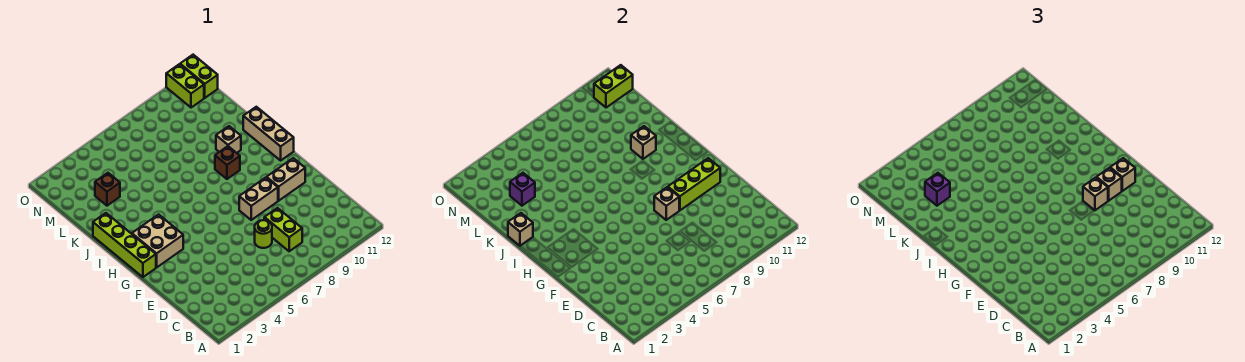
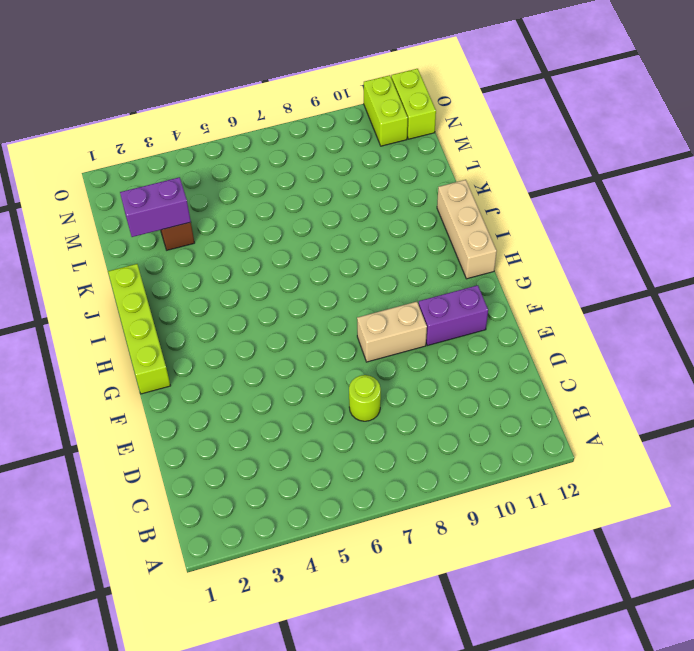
purple brick F10:F11 level 1 -> tan brick F10:F11 level 1
purple brick L2:L3 level 2 -> purple brick L3 level 2
none -> lime brick C8:D8 level 1
none -> tan brick G2:H3 level 1
none -> brown brick I9 level 1

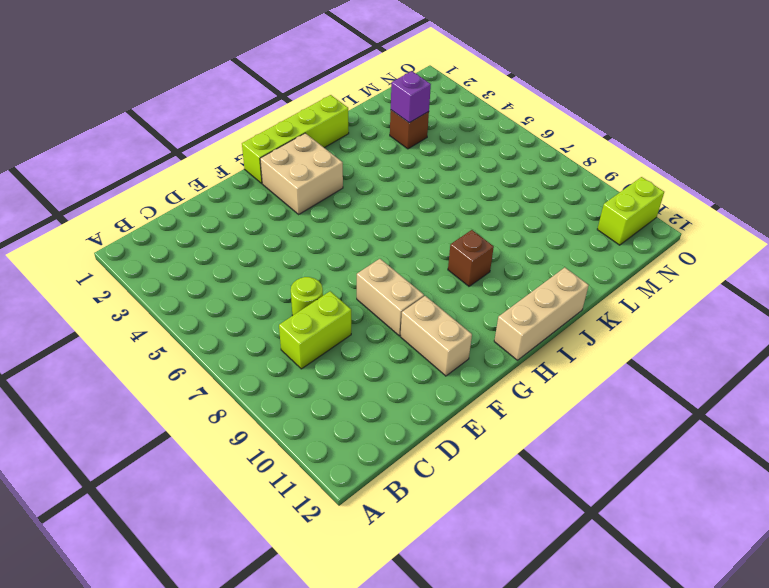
none -> tan brick J10 level 1
none -> lime brick N12:O12 level 1
none -> tan brick F8 level 2

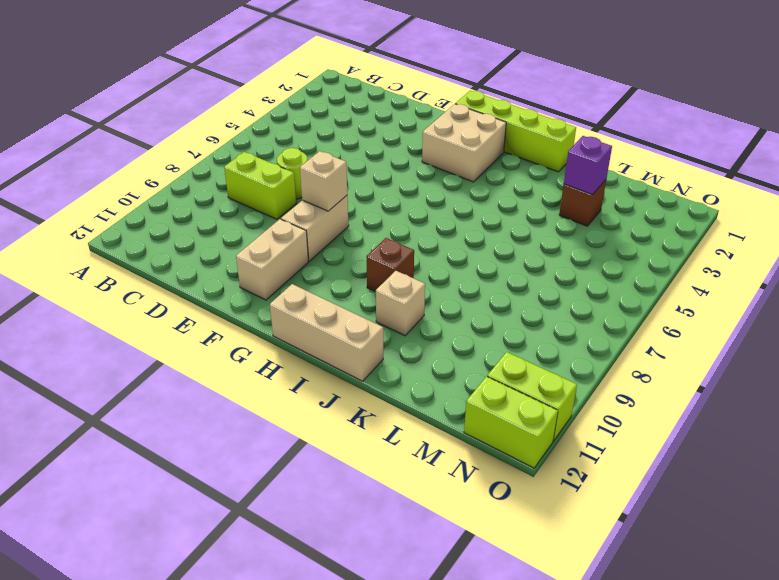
none -> lime brick F9:F11 level 2
none -> tan brick J1 level 2
none -> tan brick J10 level 2

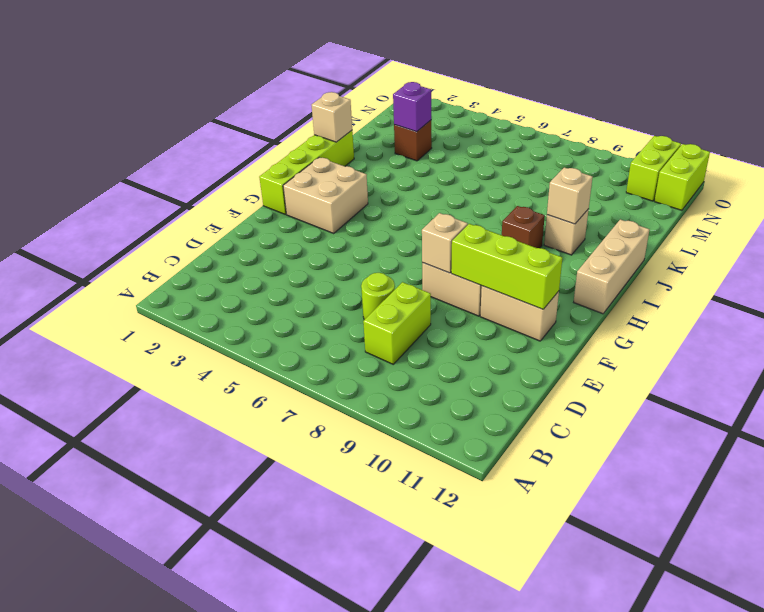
none -> lime brick N11:N12 level 2
none -> tan brick F9 level 3
none -> tan brick F10 level 3

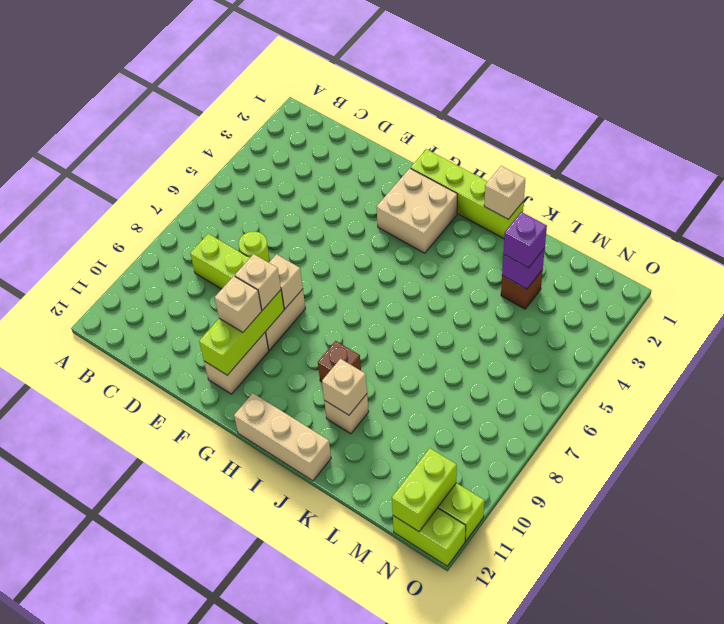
none -> tan brick F11 level 3

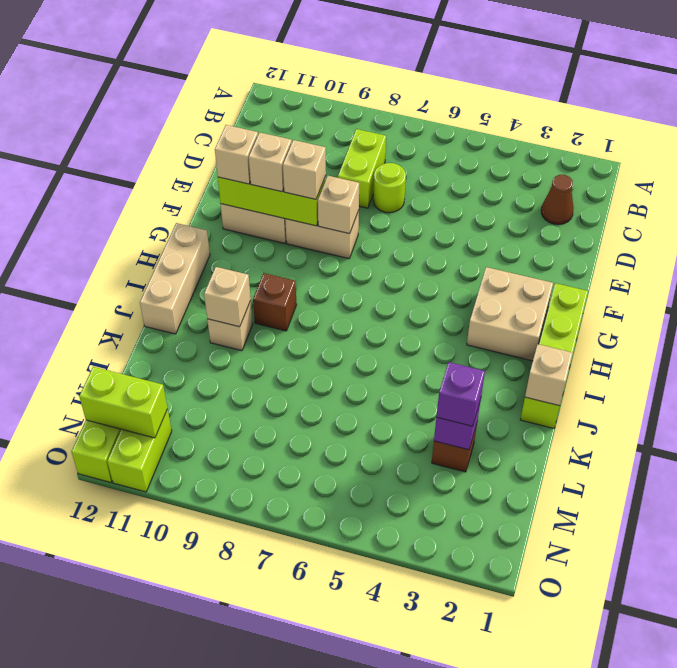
brown cone C2 level 1 -> none

